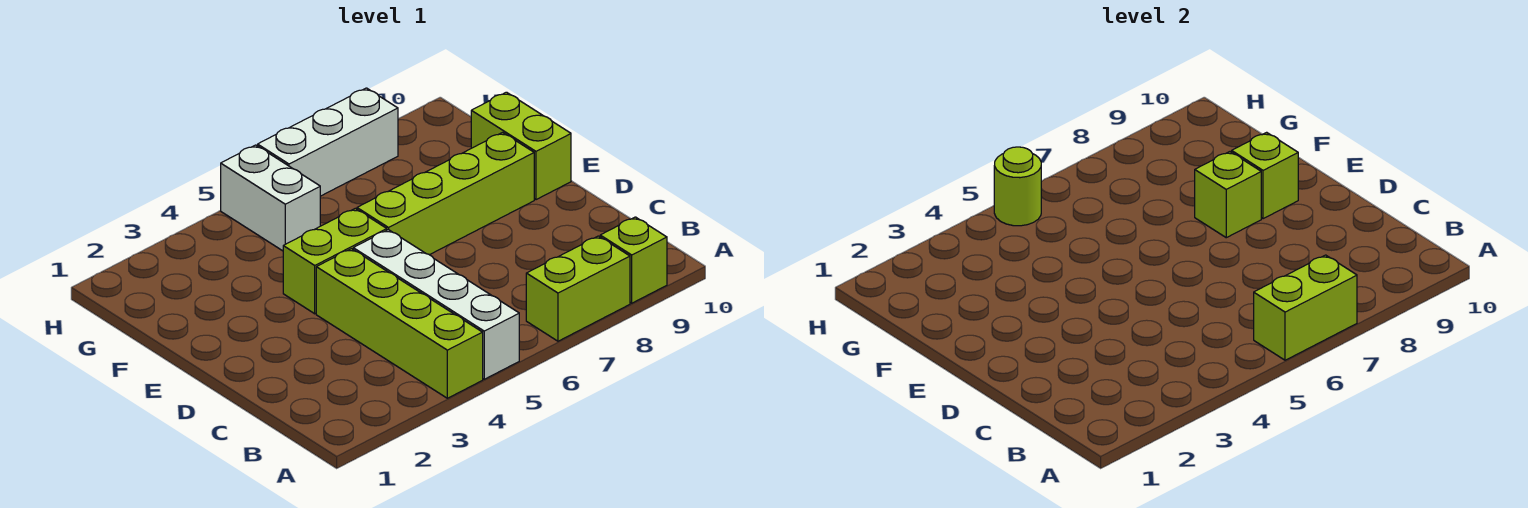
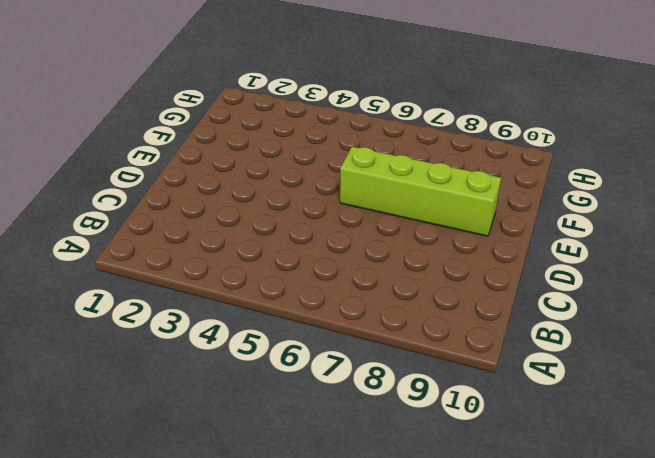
none -> lime brick A4:D4 level 1
none -> white brick A5:D5 level 1
none -> lime brick A7:A8 level 1

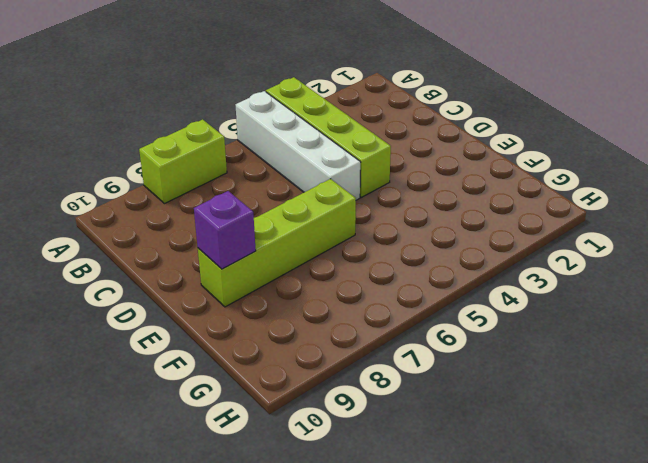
purple brick E9 level 2 -> lime brick E9 level 2
none -> lime brick A9 level 1
none -> lime brick E4:E5 level 1
none -> lime brick E10:F10 level 1

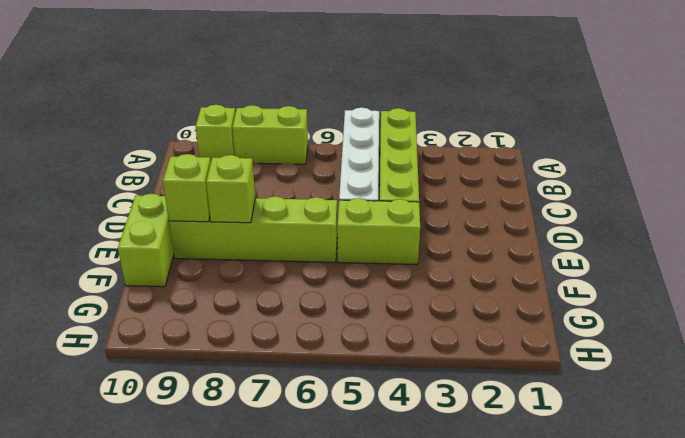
none -> white brick G5:H5 level 1
none -> white brick H6:H8 level 1
none -> lime brick A6:A7 level 2

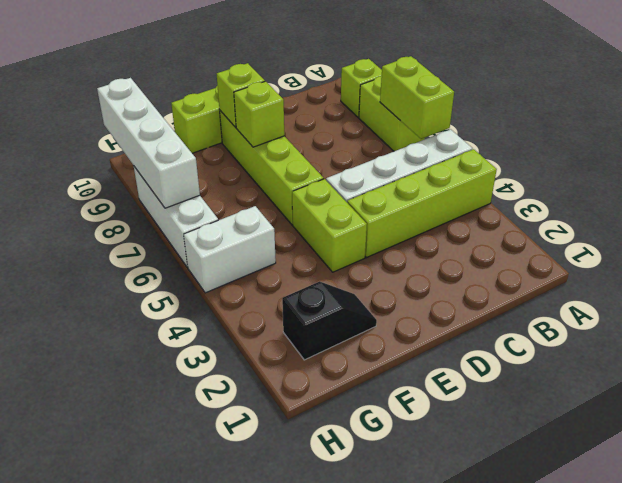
black slope F2:G2 level 1 top G -> none
white brick H7:H10 level 2 -> none
none -> lime round brick H5 level 2

